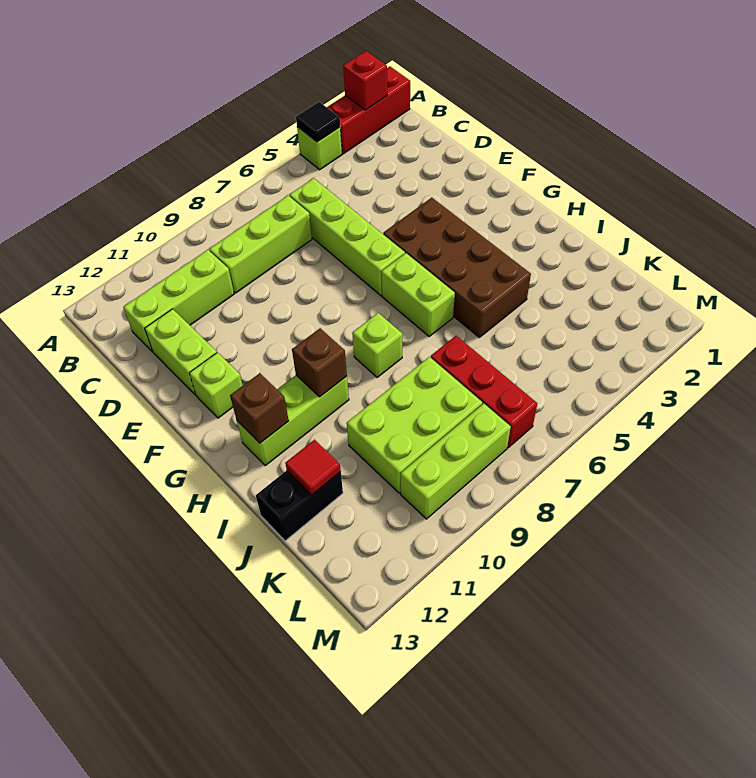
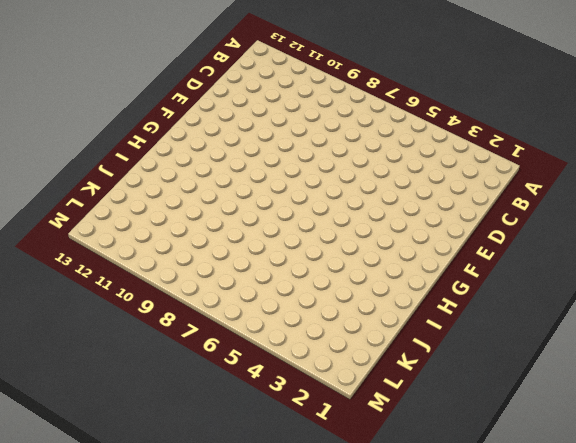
none -> red brick A1:A3 level 1
none -> lime brick A4 level 1
none -> lime brick C6:F6 level 1

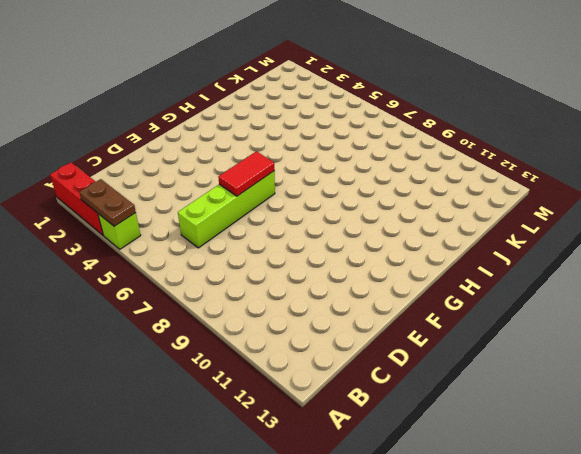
brown plate A3:A4 level 2 -> black tile A4 level 2
red tile E6:F6 level 2 -> none
none -> lime brick C7:C9 level 1
none -> lime brick C10:C12 level 1
none -> lime brick D12:E12 level 1

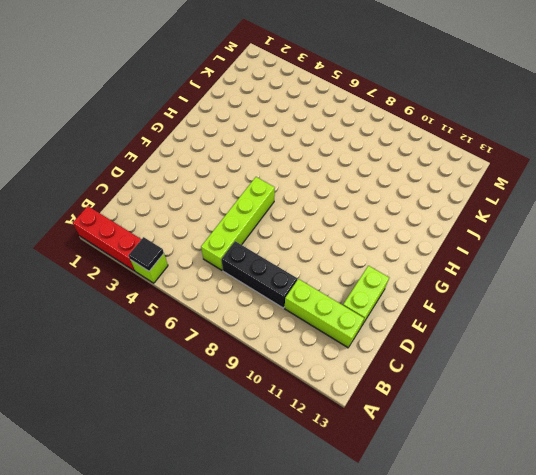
black brick C7:C9 level 1 -> lime brick C7:C9 level 1
none -> brown brick F4:I5 level 1
none -> lime brick F12 level 1
none -> lime brick G6:H6 level 1

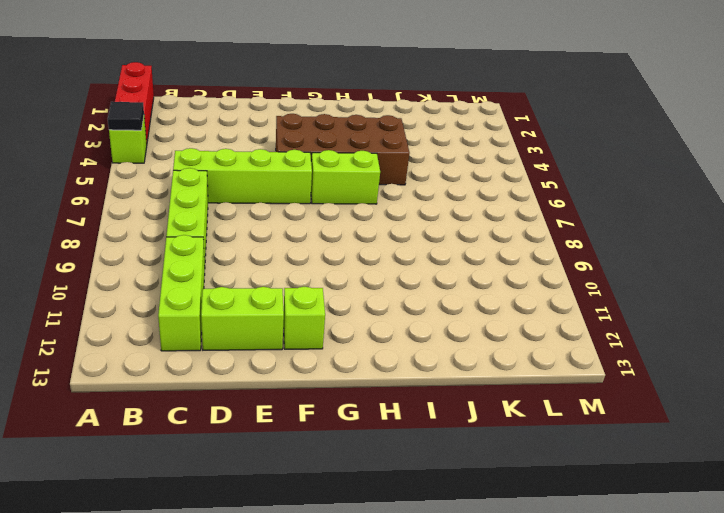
none -> lime brick H8 level 1
none -> lime brick H10:H12 level 1
none -> red brick J7:L7 level 1

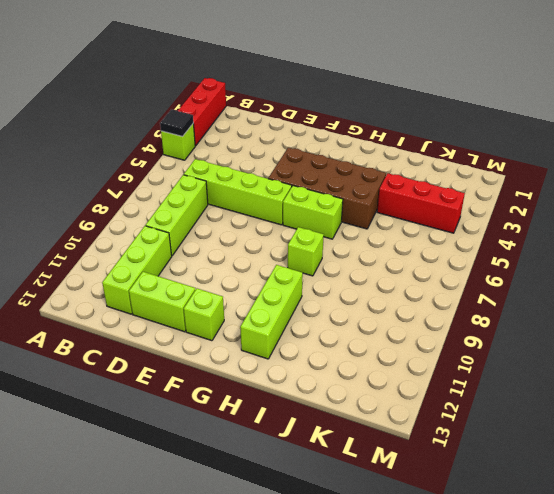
red brick J4:L4 level 1 -> red brick J7:L7 level 1
none -> lime brick J8:K10 level 1
none -> black brick J12:J13 level 1
none -> lime brick L8:L10 level 1

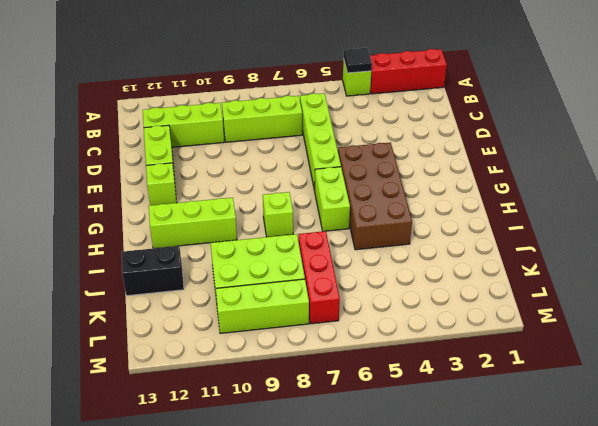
none -> red brick A2 level 2
none -> brown brick H10 level 2
none -> brown brick H12 level 2

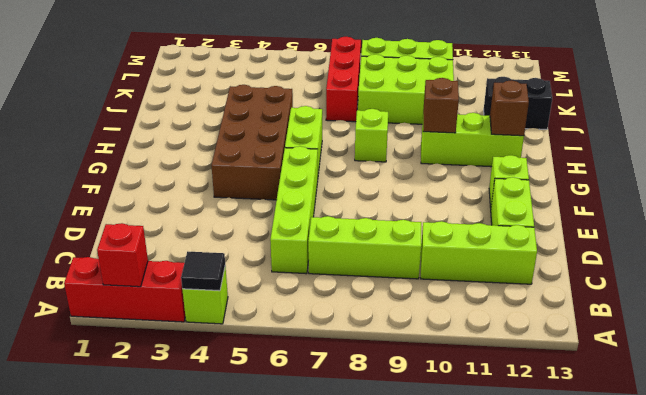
none -> red tile J12 level 2

